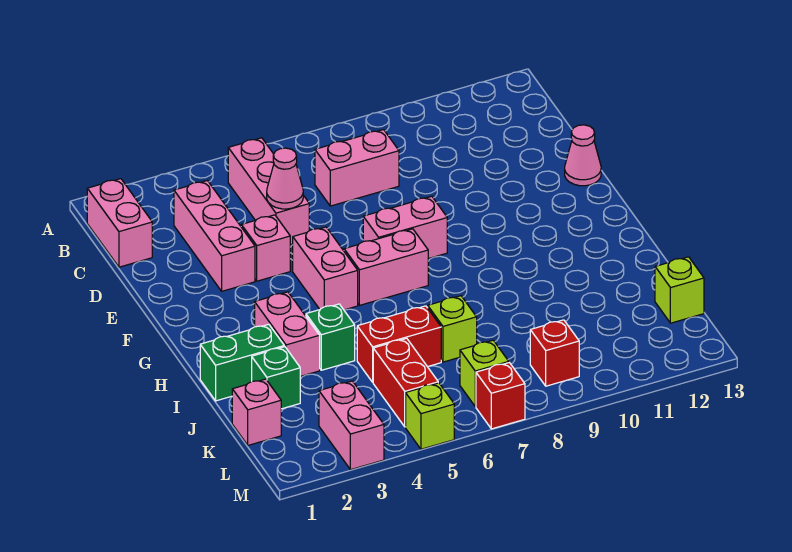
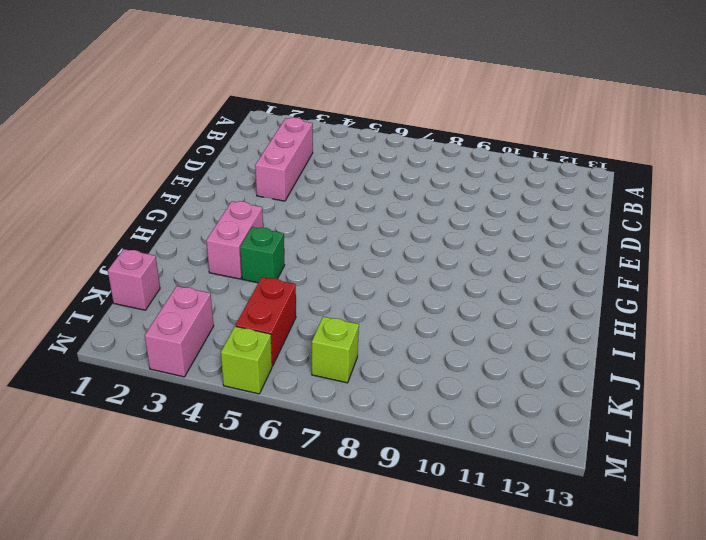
none -> pink brick B1:C1 level 1
none -> pink brick B5:D5 level 1
none -> pink brick C7:C8 level 1

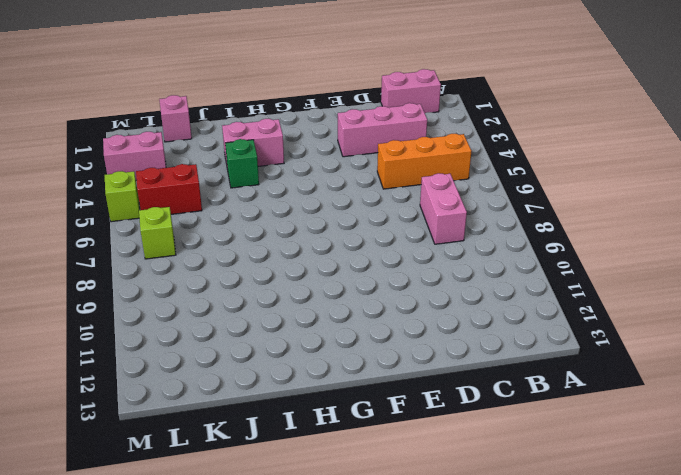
orange brick B5:D5 level 1 -> pink brick B5:D5 level 1
none -> pink brick E4 level 1
none -> pink cone E13 level 1
none -> pink brick F5:G5 level 1

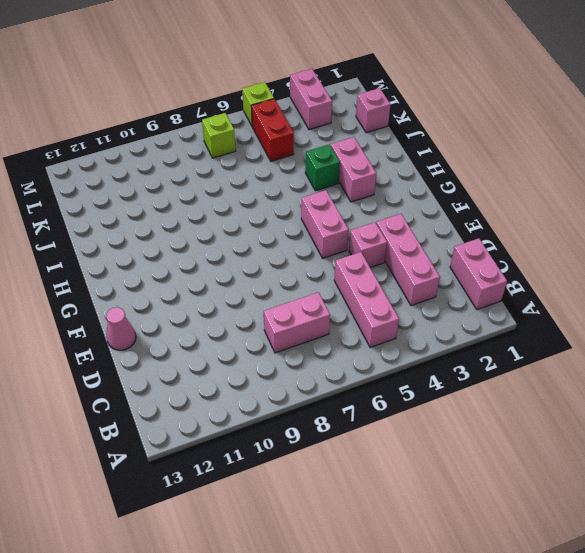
none -> pink brick F7:F8 level 1
none -> pink brick G6:G7 level 1
none -> green brick I1:I2 level 1

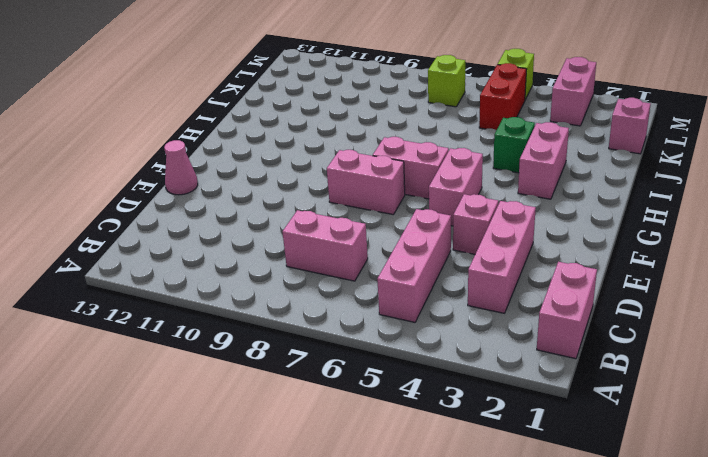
none -> green brick I1:I2 level 1
none -> green brick J2 level 1
none -> red brick J5:J6 level 1

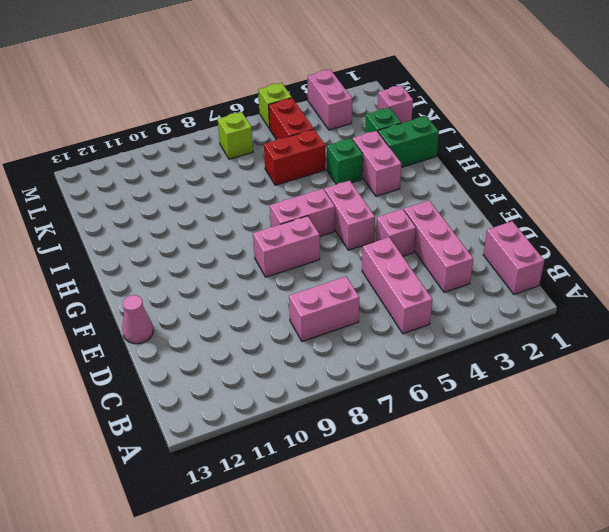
none -> lime brick J7 level 1
none -> lime brick K13 level 1
none -> red brick L9 level 1

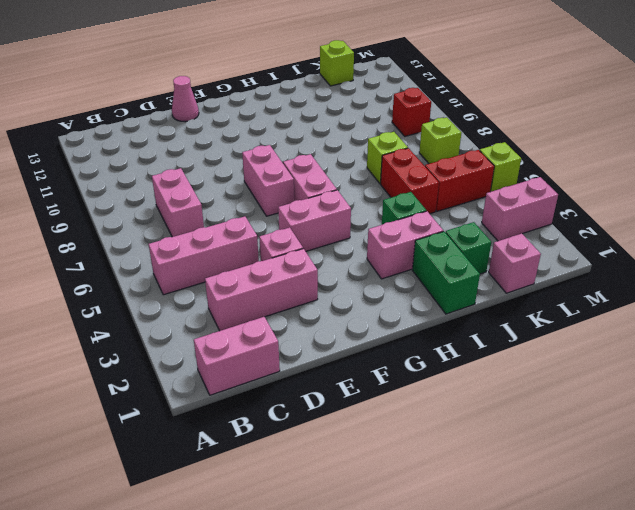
none -> red brick M7 level 1
none -> pink cone D5 level 2

